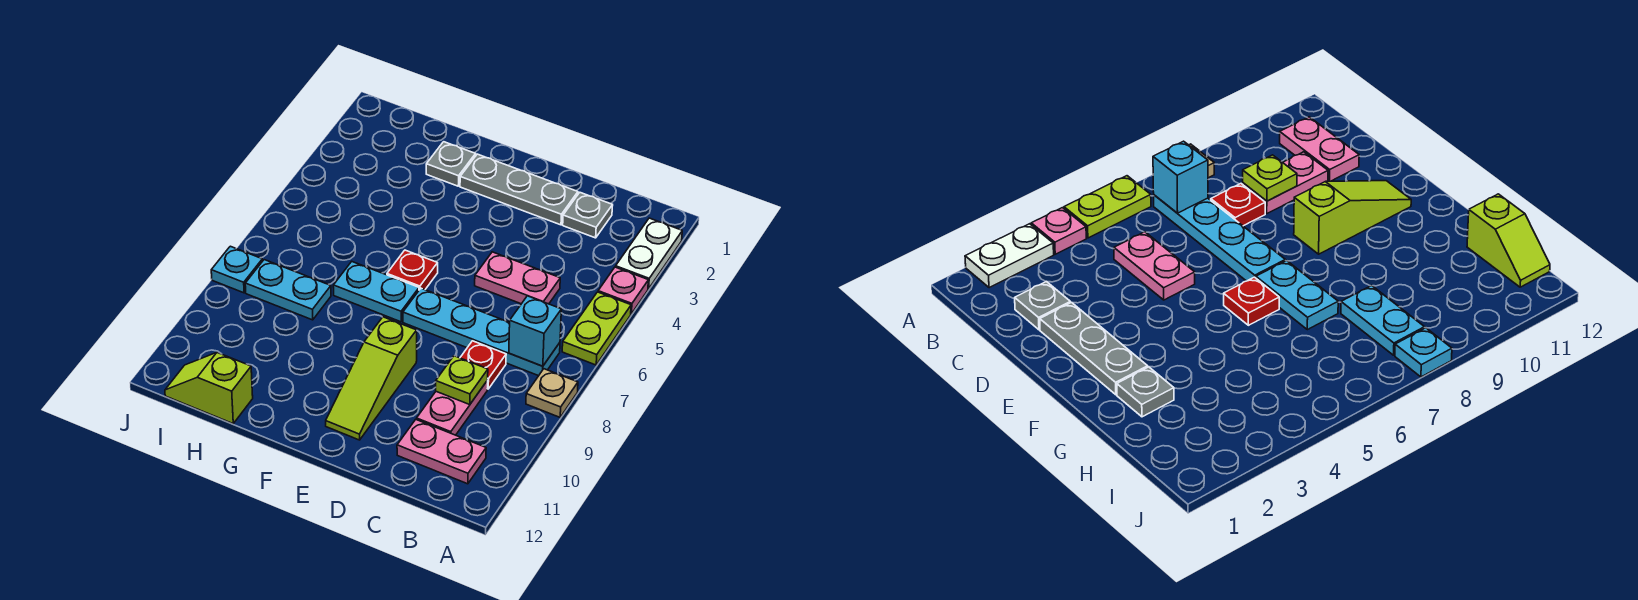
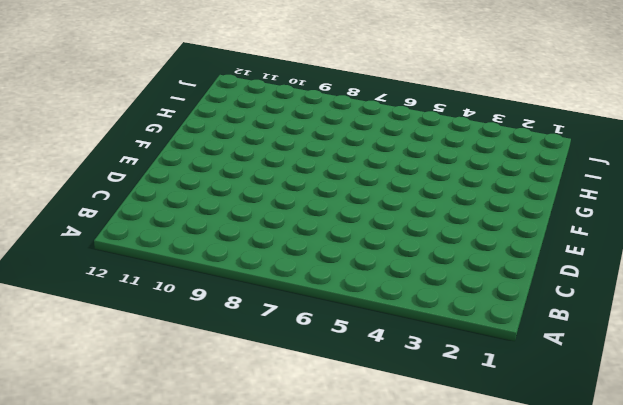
none -> white plate A2:A3 level 1
none -> pink plate A4 level 1
none -> lime plate A5:A6 level 1

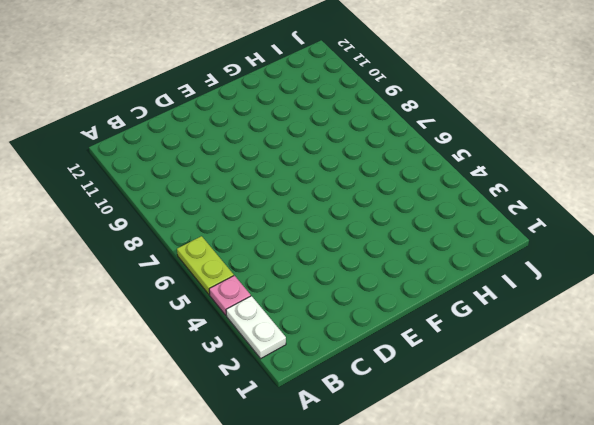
none -> tan plate A8 level 1
none -> cyan plate B7:E7 level 1
none -> pink plate B11:C11 level 1

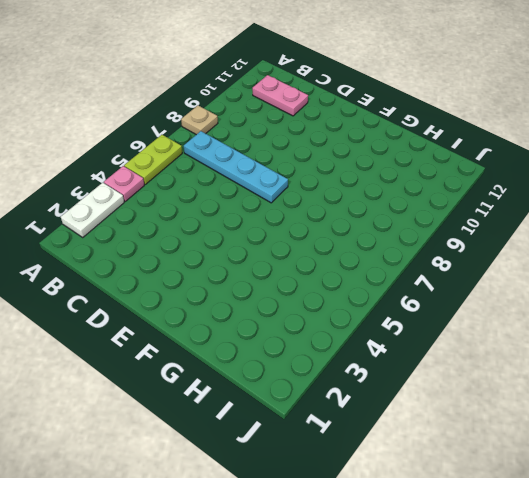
none -> grey plate C2 level 1
none -> pink plate C5:D5 level 1
none -> red plate C8 level 1

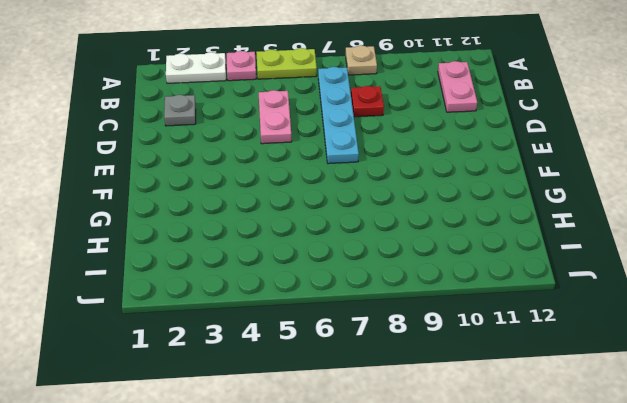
none -> pink plate C9:C10 level 1
none -> grey plate D2:F2 level 1
none -> lime slope E9:E11 level 1 top 9

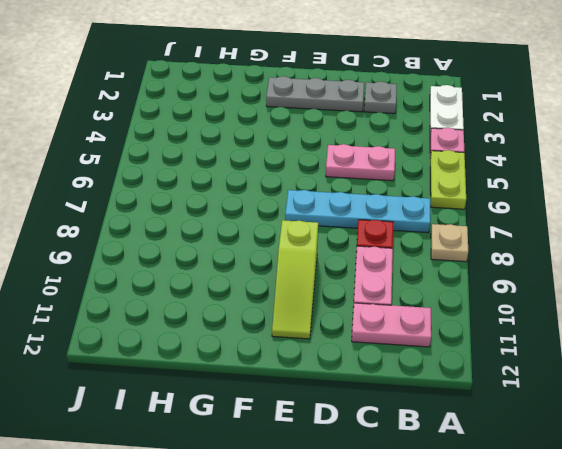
none -> red plate F6 level 1
none -> cyan plate F7:G7 level 1
none -> grey plate G2 level 1

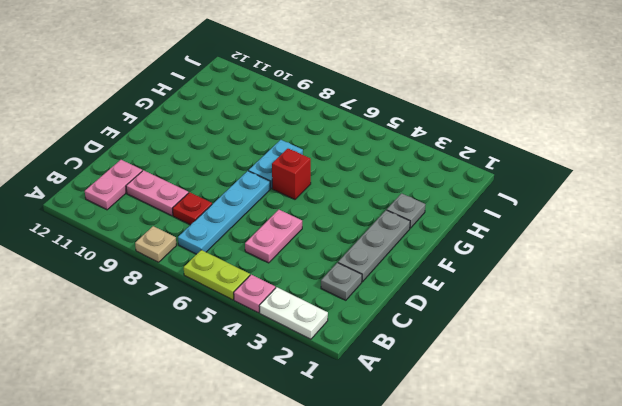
red brick F6 level 1 -> red plate F6 level 1
none -> lime slope E9:E11 level 1 top 9
none -> cyan plate H8:I8 level 1
none -> lime slope H12:I12 level 1 top H

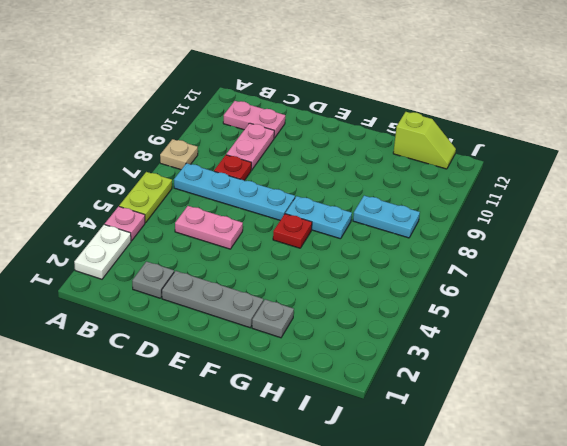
none -> lime slope E9:E11 level 1 top 9
none -> cyan plate J8 level 1
none -> cyan brick B7 level 2

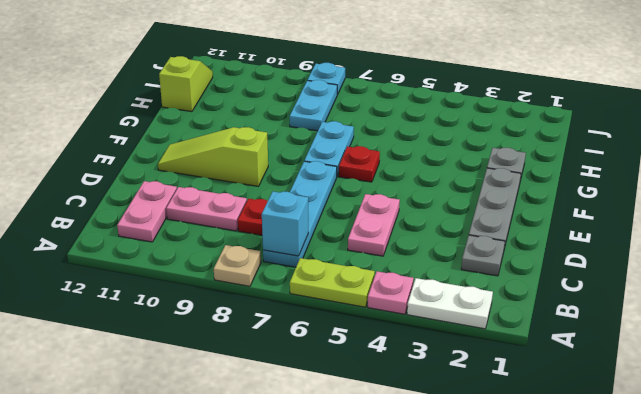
none -> lime plate C9 level 2

